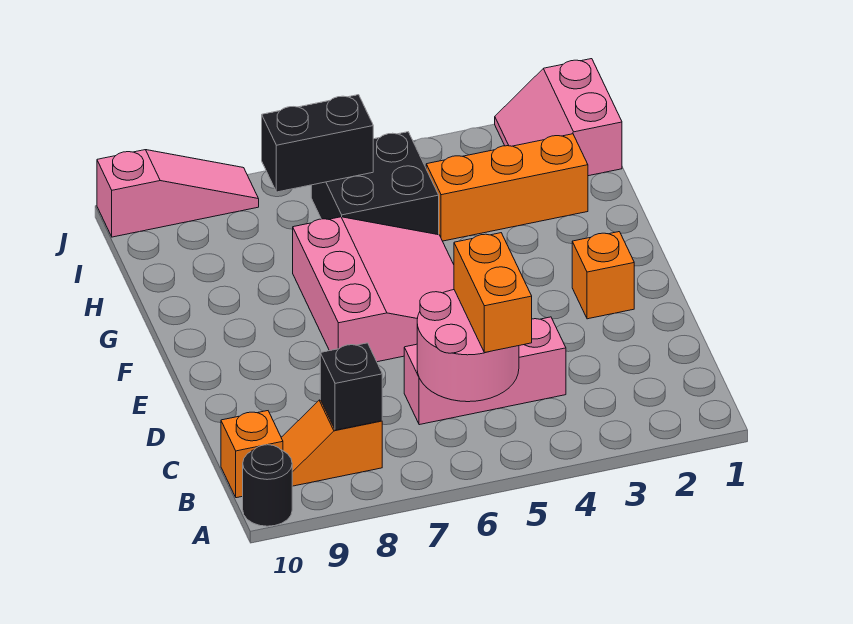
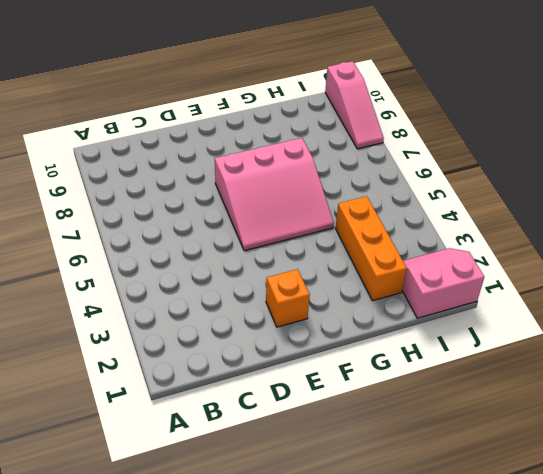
none -> black round brick A10 level 1
none -> orange slope B8:B9 level 1 top 8
none -> orange brick B10 level 1

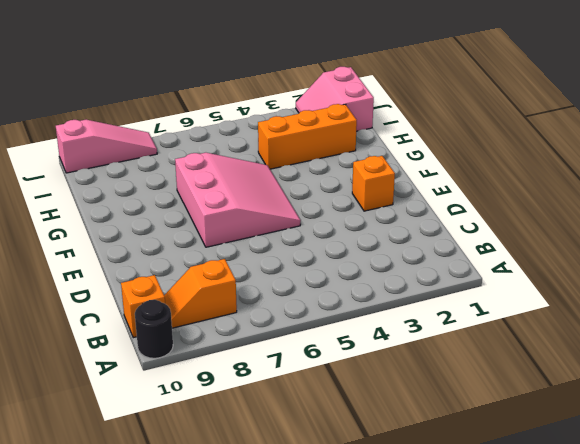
none -> pink brick C4:C6 level 1
none -> black brick H5:I6 level 1
none -> pink round brick B5:C6 level 2

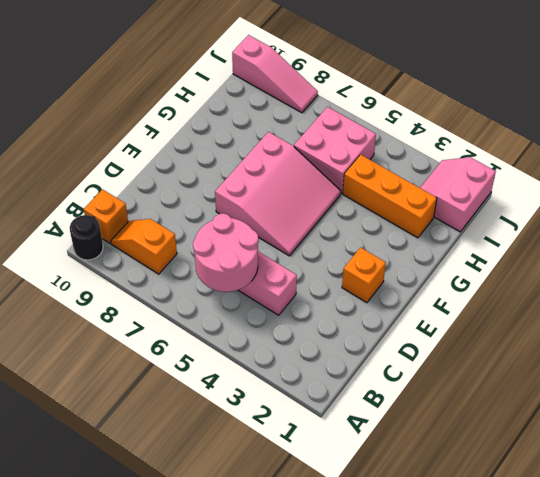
pink brick H5:I6 level 1 -> black brick H5:I6 level 1
none -> black brick B8 level 2
none -> black brick I6:I7 level 2
none -> orange brick B5:C5 level 3

